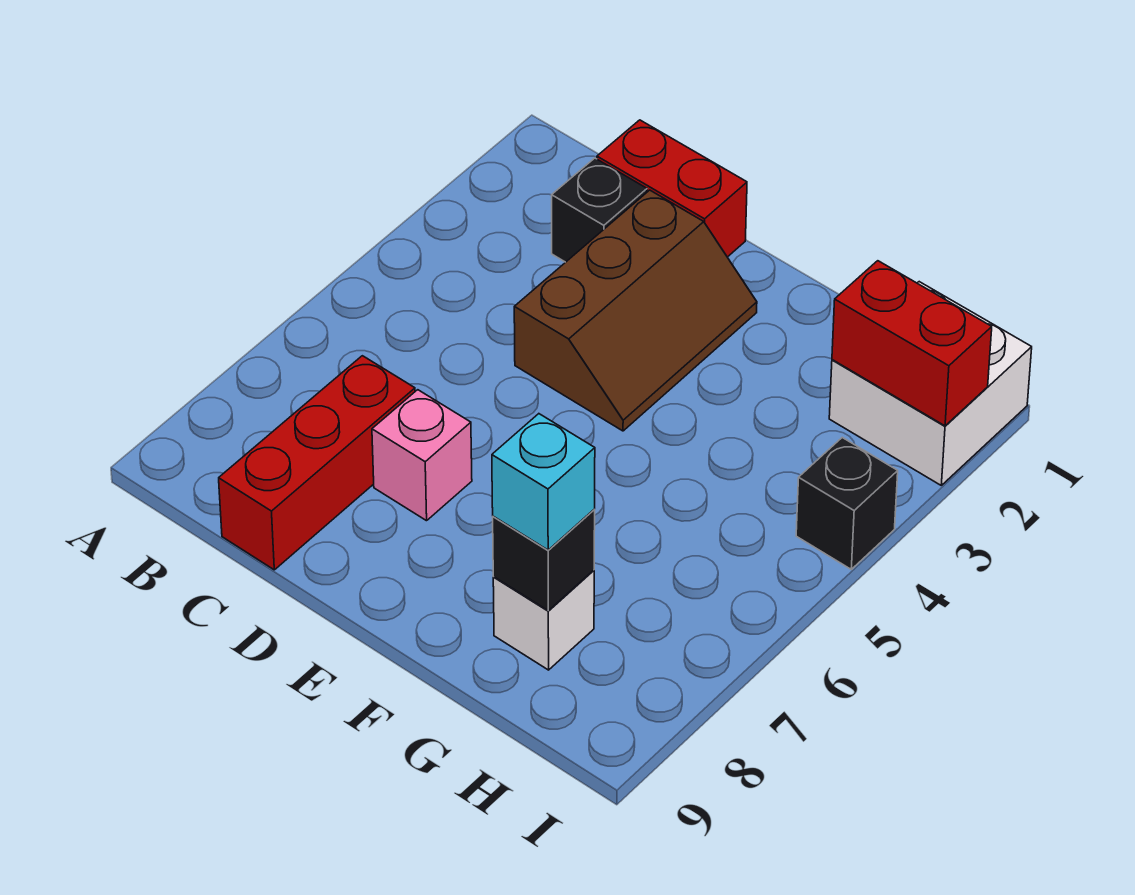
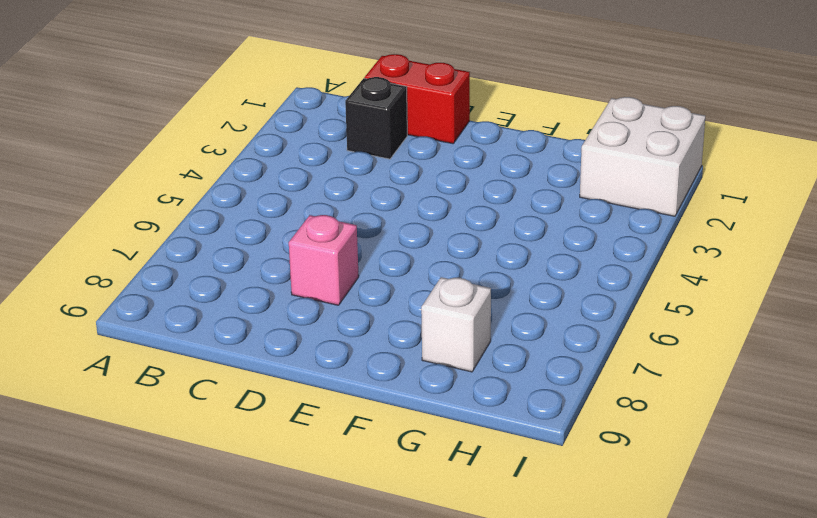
none -> red brick C7:C9 level 1
none -> brown slope D2:E4 level 1 top D

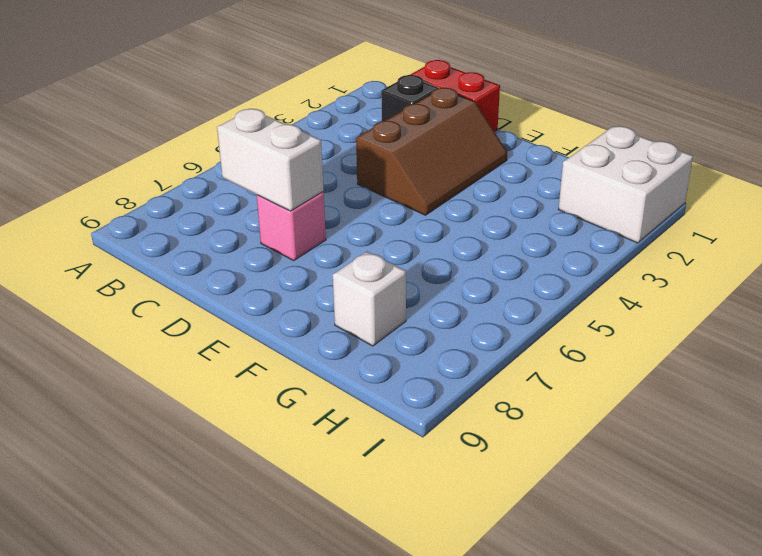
white brick C7:D7 level 2 -> none
none -> red brick C7:C9 level 1
none -> black brick I4 level 1

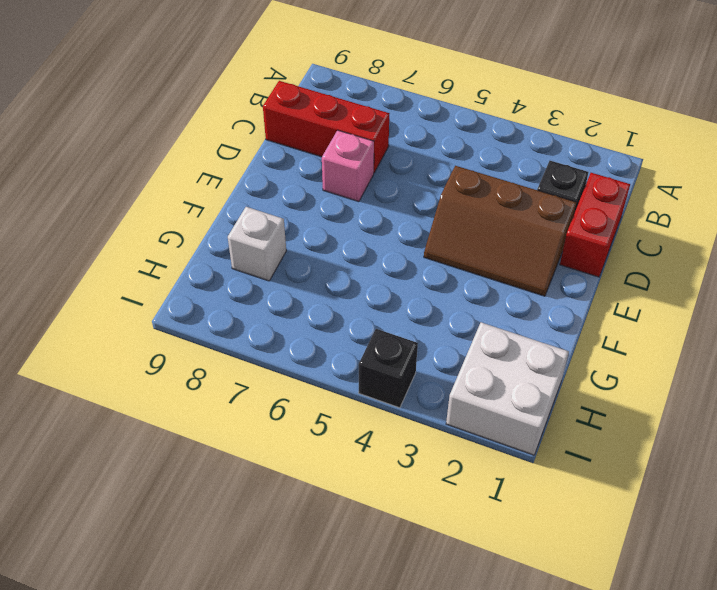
none -> black brick G8 level 2
none -> red brick H2:I2 level 2

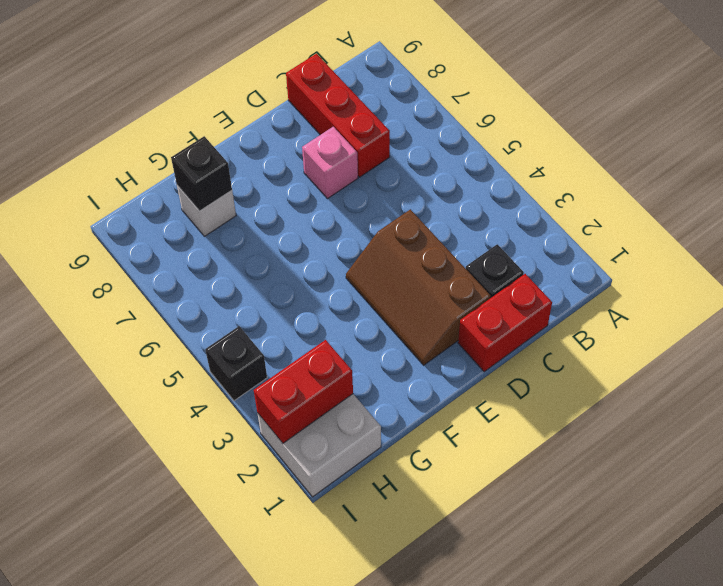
none -> cyan brick G8 level 3

